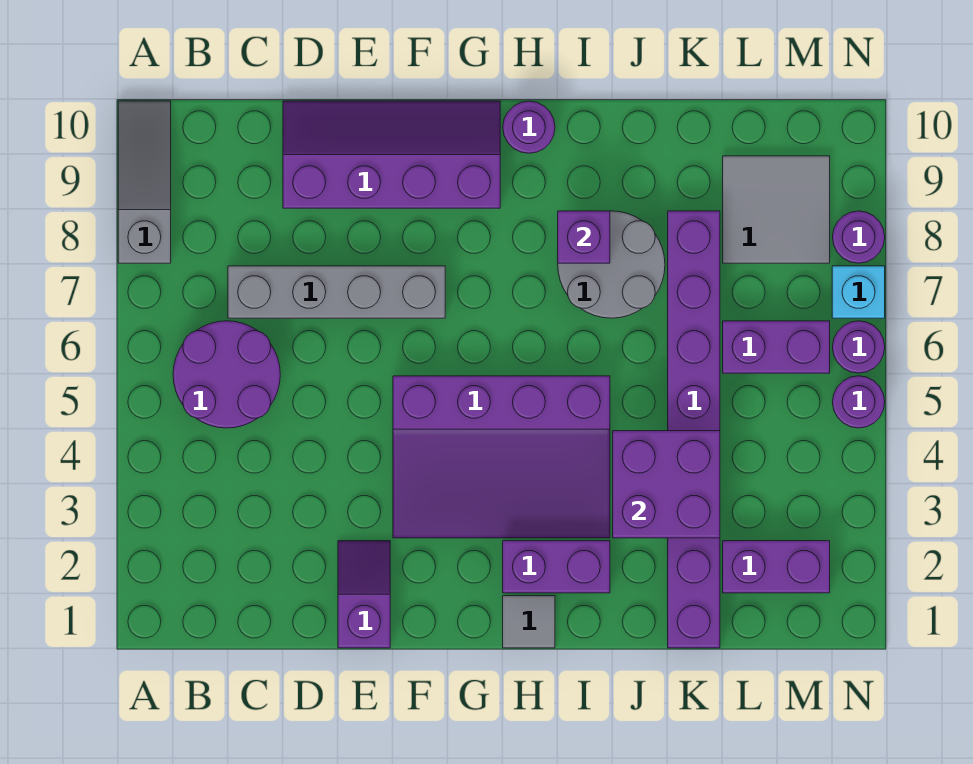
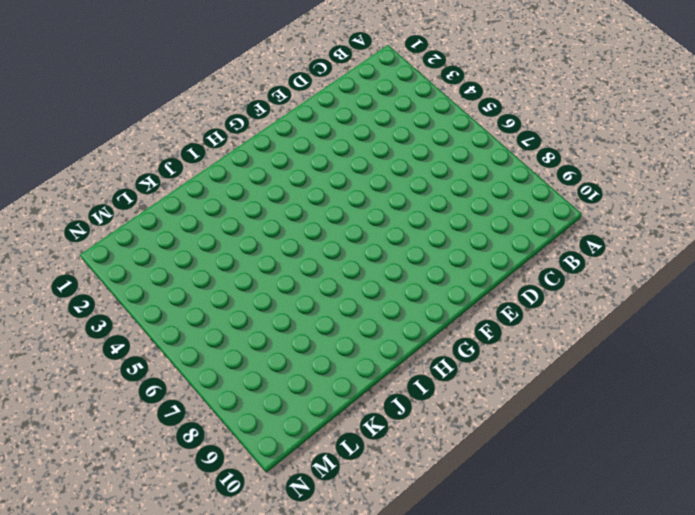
none -> grey slope A8:A10 level 1 top 8
none -> purple round brick B5:C6 level 1
none -> grey brick C7:F7 level 1

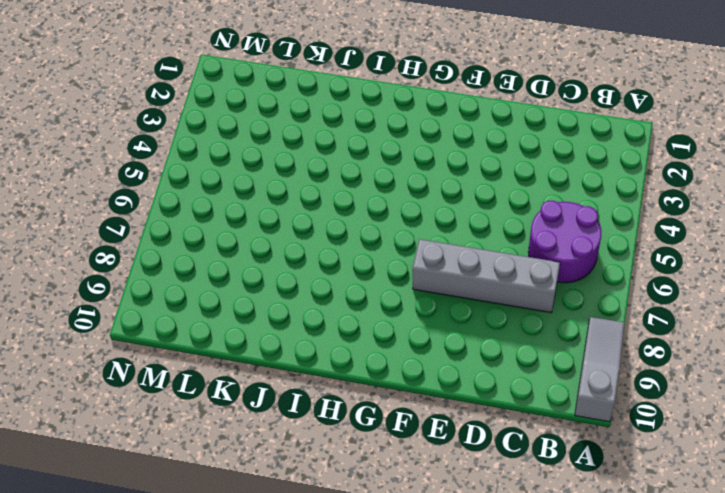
grey slope A8:A10 level 1 top 10 -> grey slope A8:A10 level 1 top 8
none -> purple slope D9:G10 level 1 top 9
none -> purple slope E1:E2 level 1 top 1
none -> purple slope F3:I5 level 1 top 5

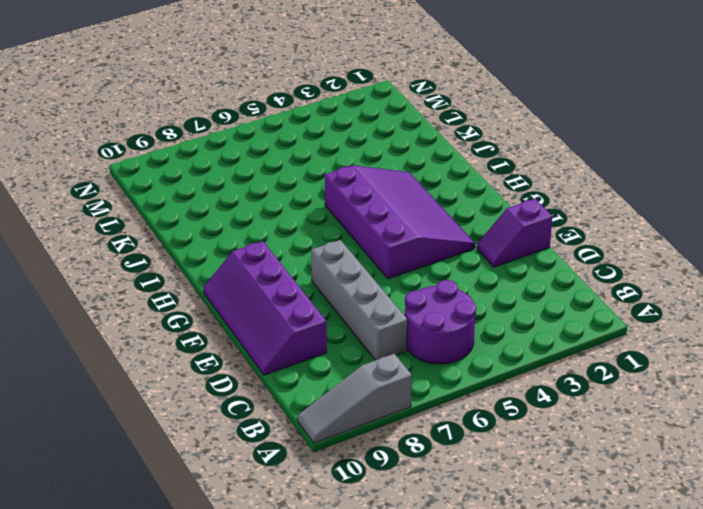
none -> grey tile H1 level 1
none -> purple brick H2:I2 level 1
none -> purple round brick H10 level 1

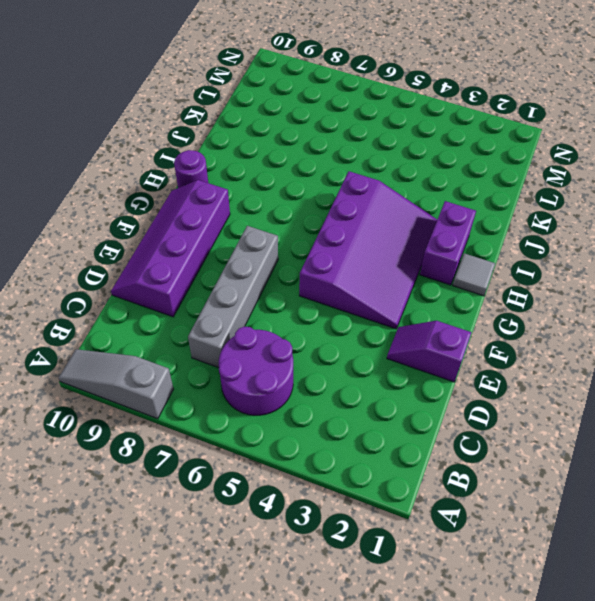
none -> grey round brick I7:J8 level 1
none -> purple brick K1:K8 level 1
none -> purple brick L2:M2 level 1

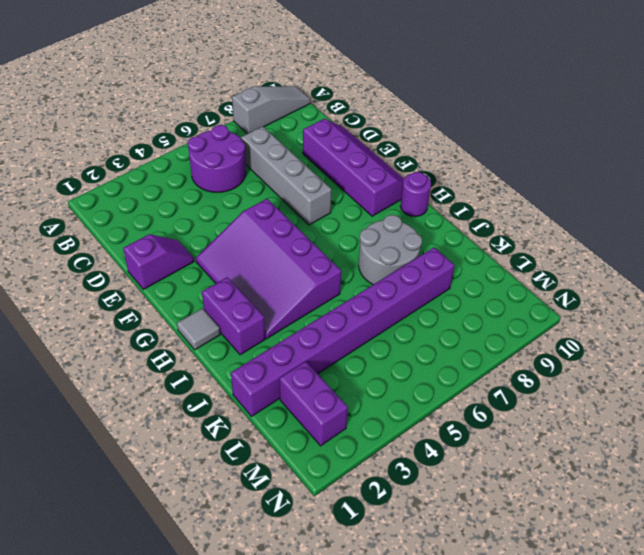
none -> purple brick L6:M6 level 1
none -> grey tile L8:M9 level 1
none -> purple round brick N5 level 1

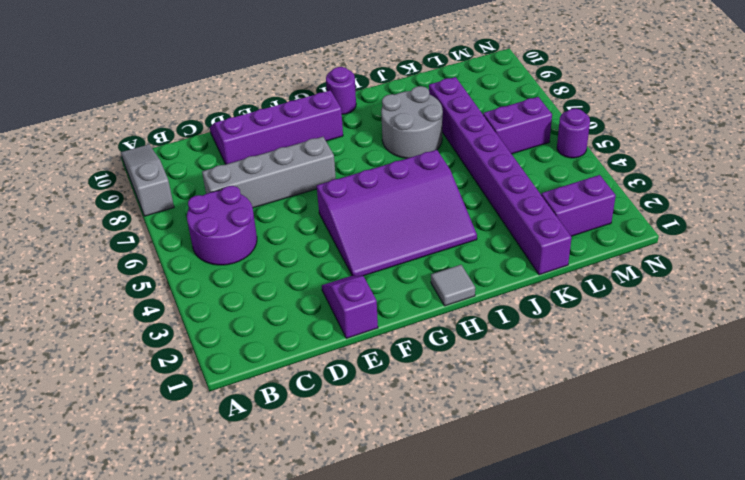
none -> purple brick H2:I2 level 1
none -> grey tile L8:M9 level 1
none -> purple round brick N6 level 1

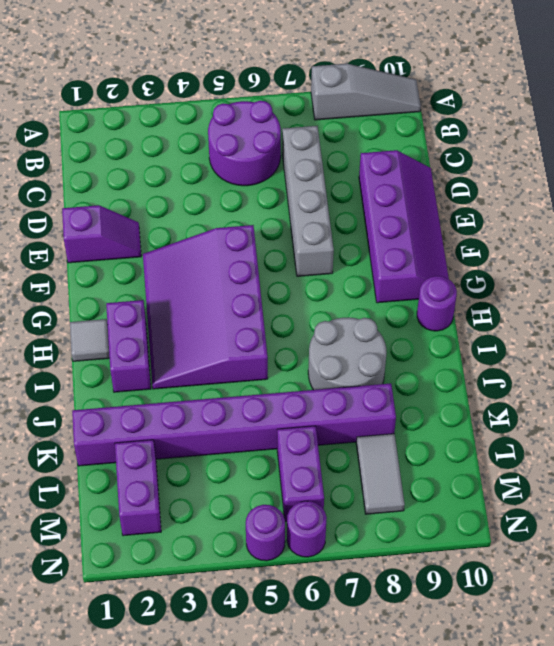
grey tile L8:M8 level 1 -> grey tile L8:M9 level 1
none -> cyan brick N7 level 1
none -> purple round brick N8 level 1
none -> purple brick I8 level 2

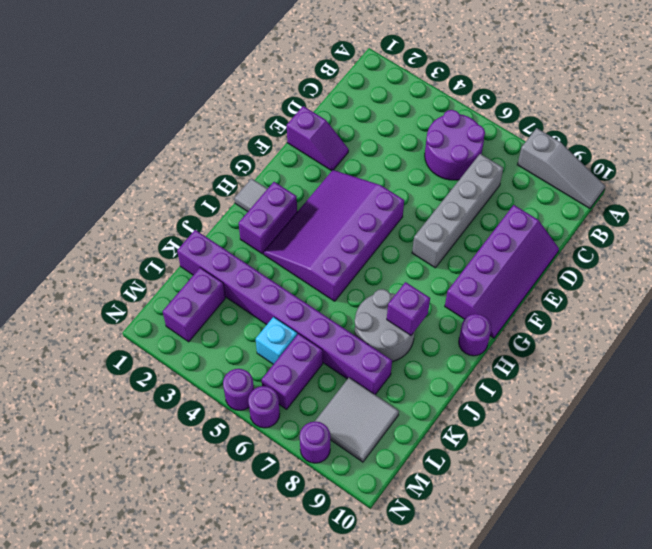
cyan brick L5 level 1 -> cyan brick N7 level 1
none -> purple brick J3:K4 level 2

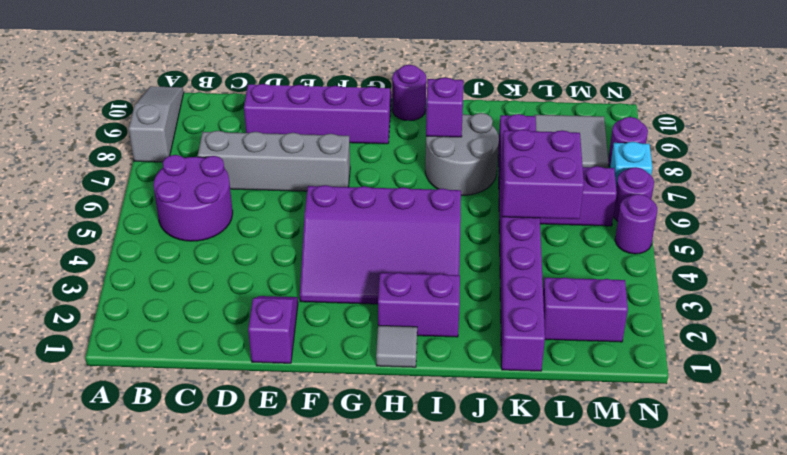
purple brick K5:L6 level 2 -> purple brick J3:K4 level 2

